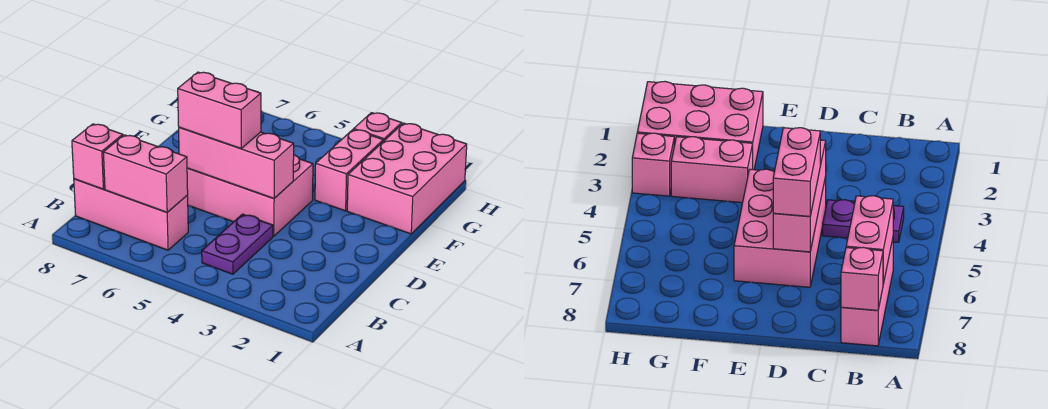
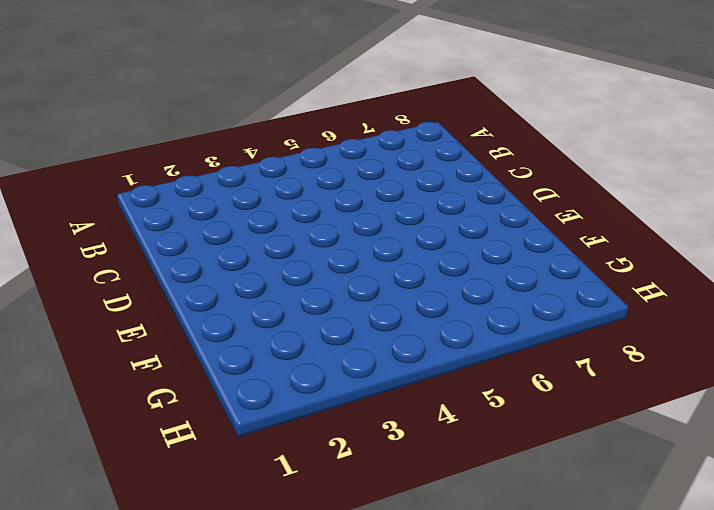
none -> purple plate B4:C4 level 1
none -> pink brick B6:B8 level 1

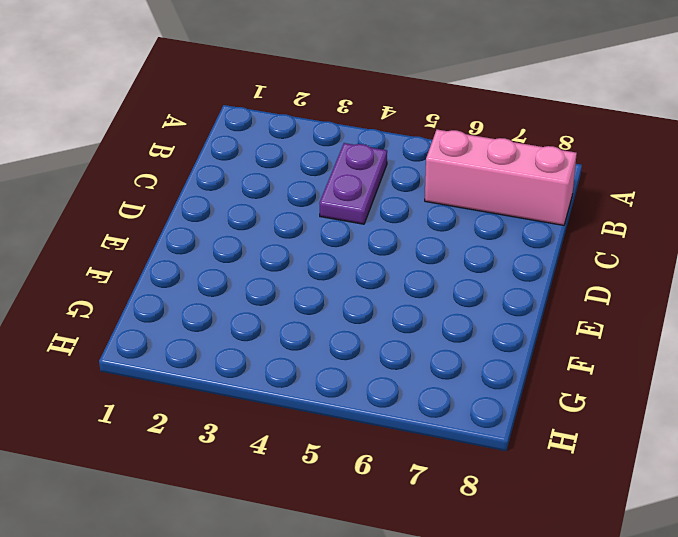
none -> pink brick D4:E6 level 1
none -> pink brick F1:H2 level 1

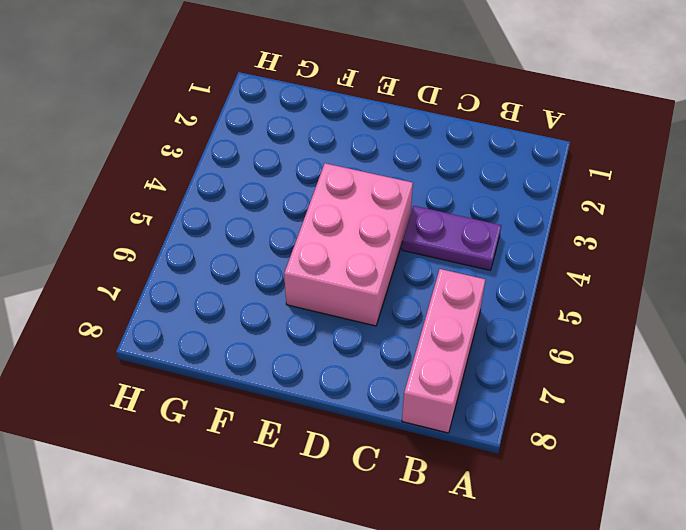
none -> pink brick F1:H2 level 1
none -> pink brick F3:G3 level 1

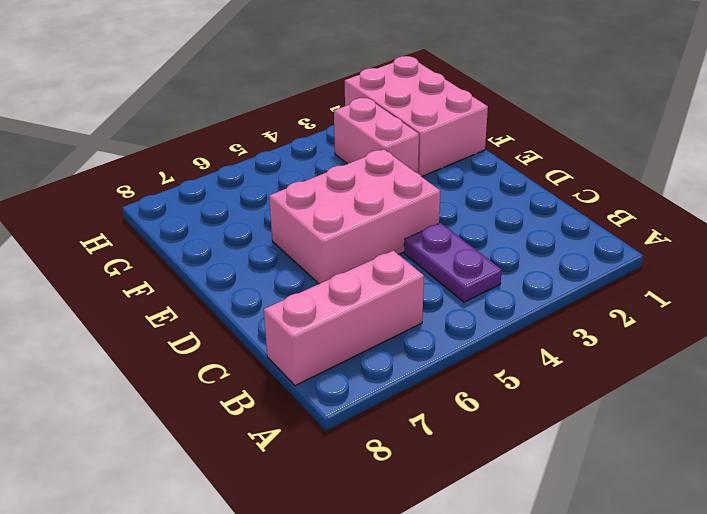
none -> pink brick H3 level 1
none -> pink brick B6:B7 level 2

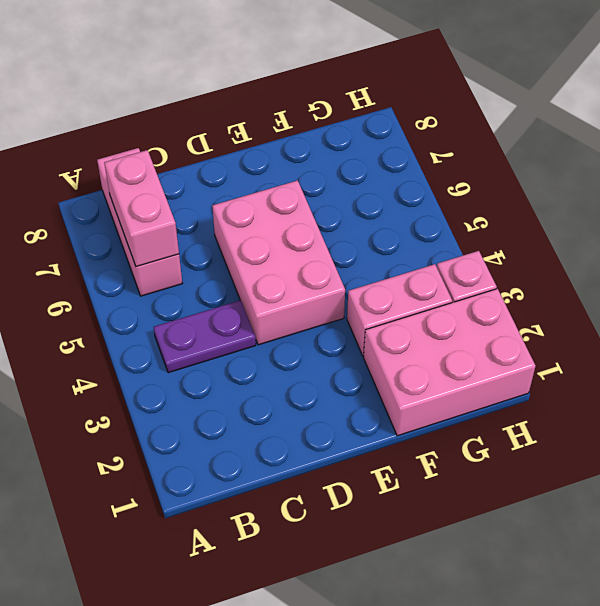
none -> pink brick B8 level 2
none -> pink brick D4:D6 level 2

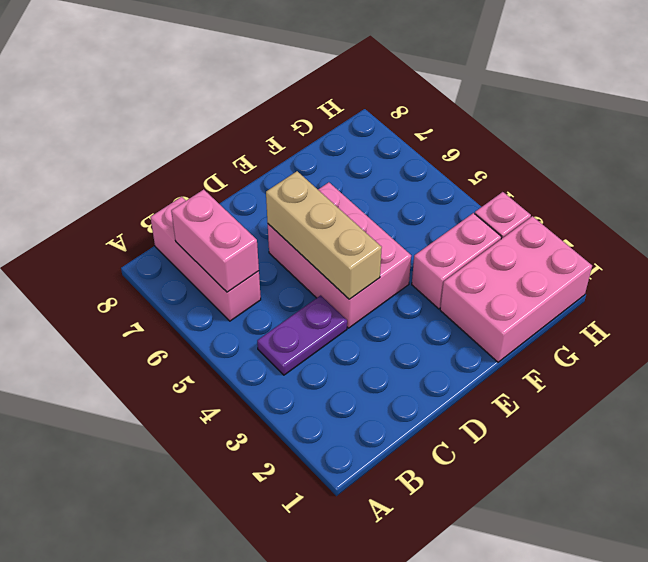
tan brick D4:D6 level 2 -> pink brick D4:D6 level 2
none -> pink brick B8 level 2
none -> pink brick D5:D6 level 3

